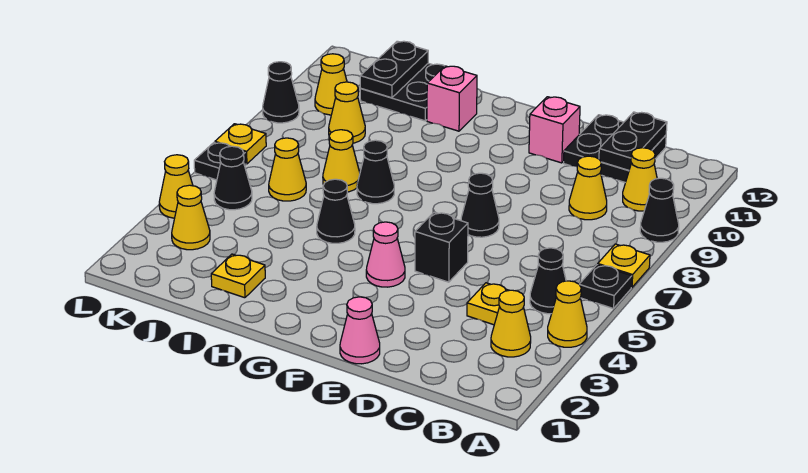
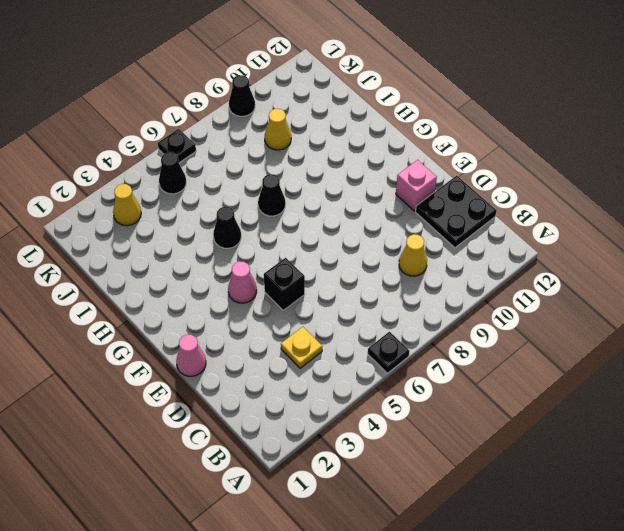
none -> yellow cone A4 level 1
none -> yellow plate A7 level 1
none -> black cone A9 level 1
none -> yellow cone B3 level 1

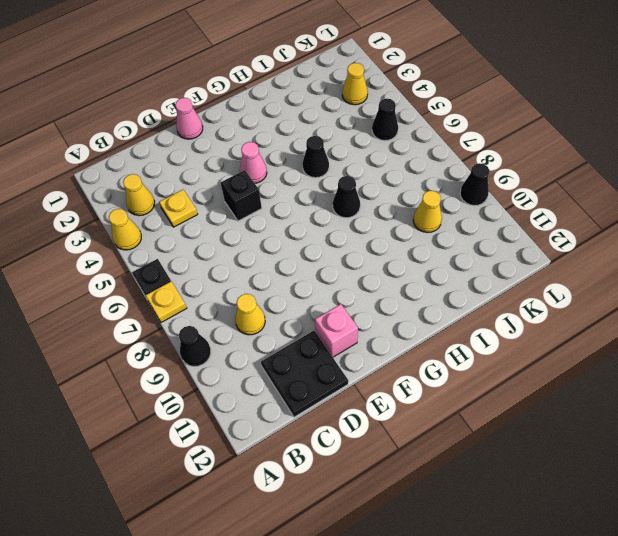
none -> black cone B5 level 1
none -> yellow cone B10 level 1
none -> black cone E7 level 1
none -> pink brick H11 level 1

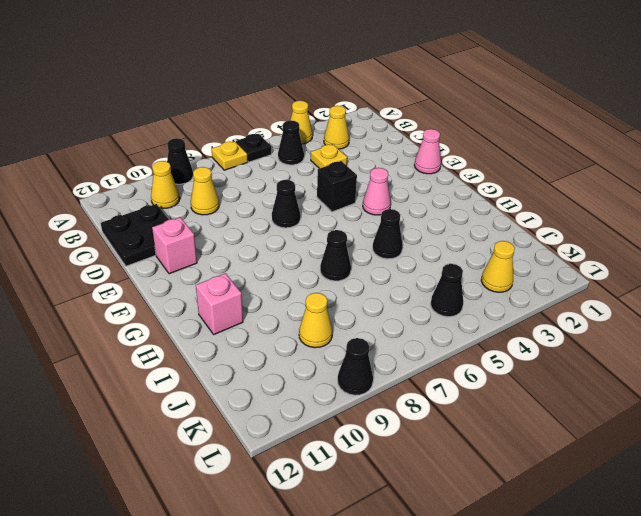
none -> yellow plate I2 level 1
none -> yellow cone I7 level 1
none -> black plate I11:J12 level 1
none -> yellow cone J6 level 1

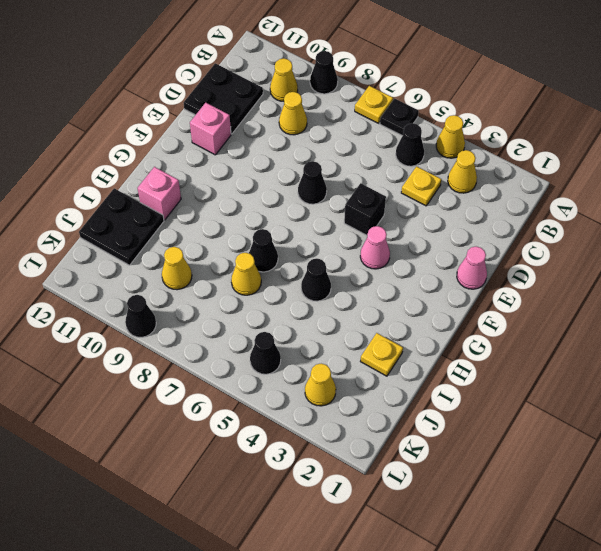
none -> yellow cone J6 level 1
none -> yellow cone K10 level 1
none -> yellow cone L4 level 1
none -> black plate L6 level 1

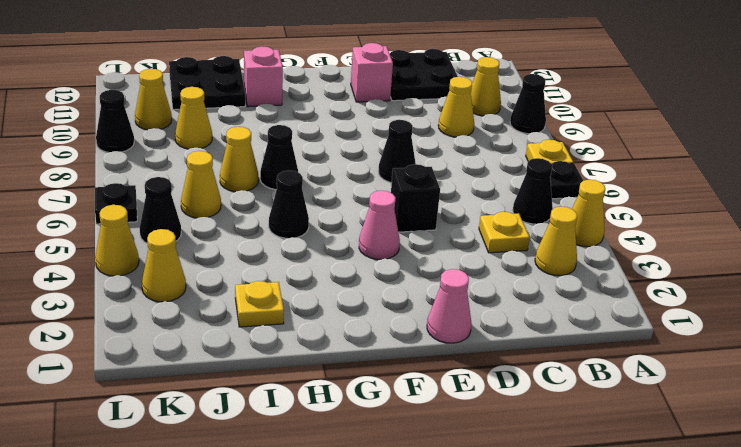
none -> yellow plate L7 level 1
none -> black plate C11:C12 level 2
none -> black plate J11:J12 level 2

